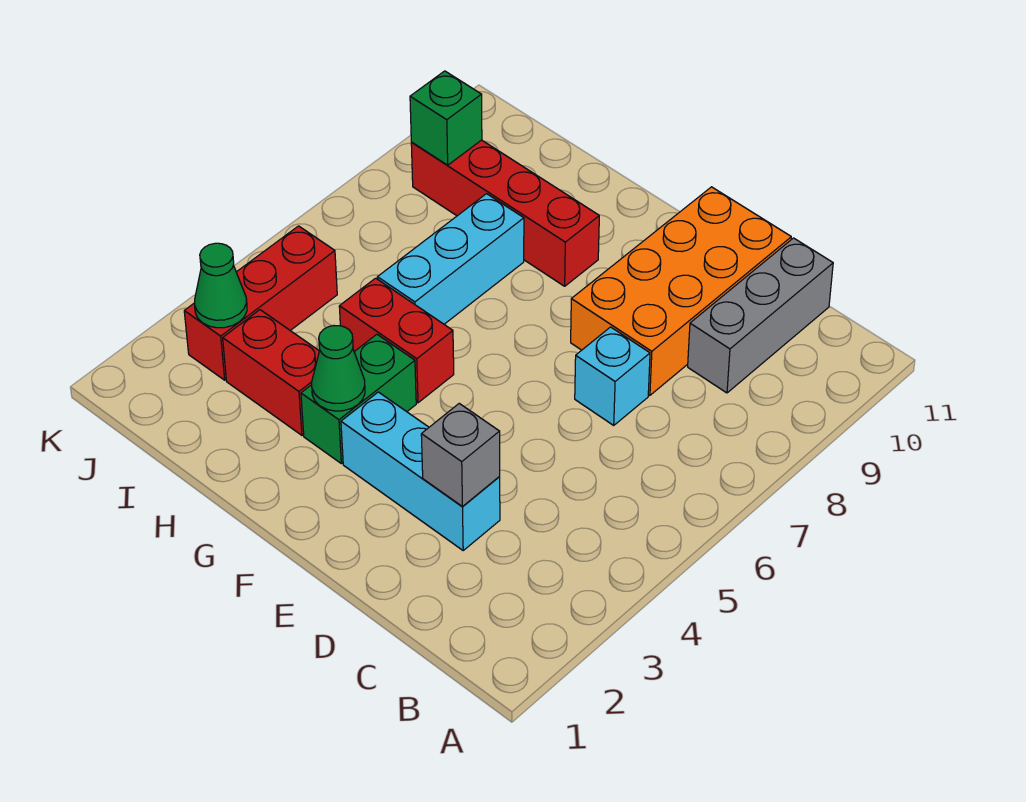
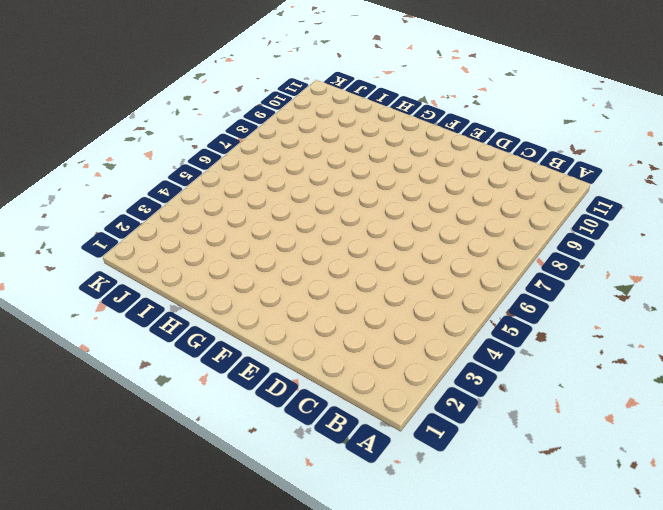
none -> grey brick C9:C11 level 1
none -> cyan brick D3:F3 level 1
none -> cyan brick D7 level 1

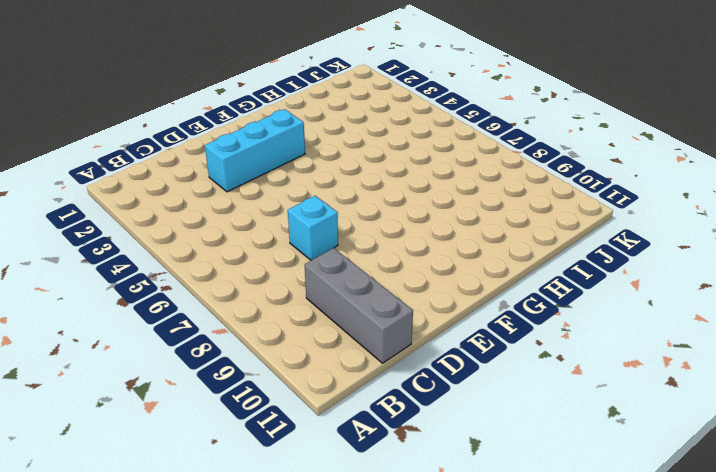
none -> orange brick D8:E11 level 1
none -> green brick G3:G4 level 1
none -> red brick G5:H5 level 1

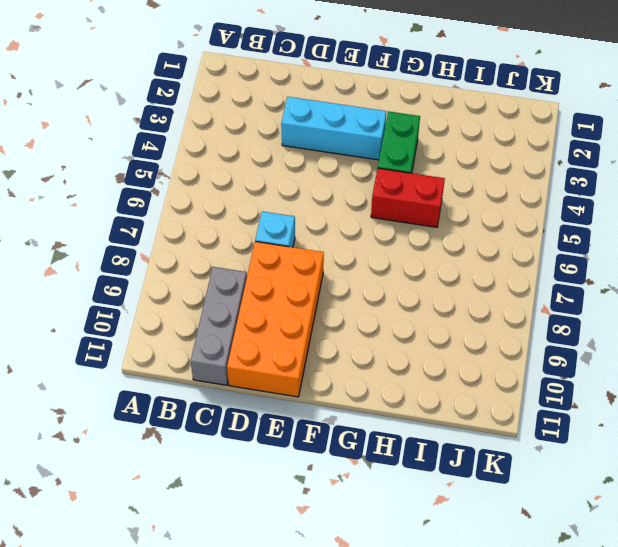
none -> red brick G9:J9 level 1
none -> red brick H3:I3 level 1
none -> cyan brick H6:H8 level 1

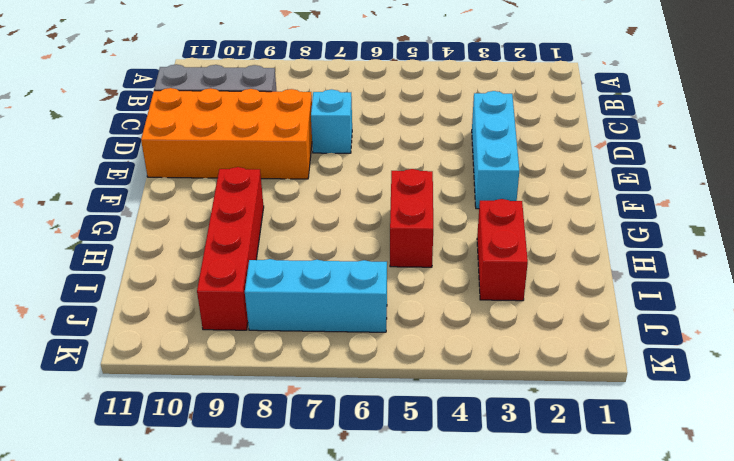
cyan brick J6:J8 level 1 -> cyan brick H6:H8 level 1
none -> green brick G3:G4 level 1
none -> red brick J3:J5 level 1
none -> grey brick D3 level 2

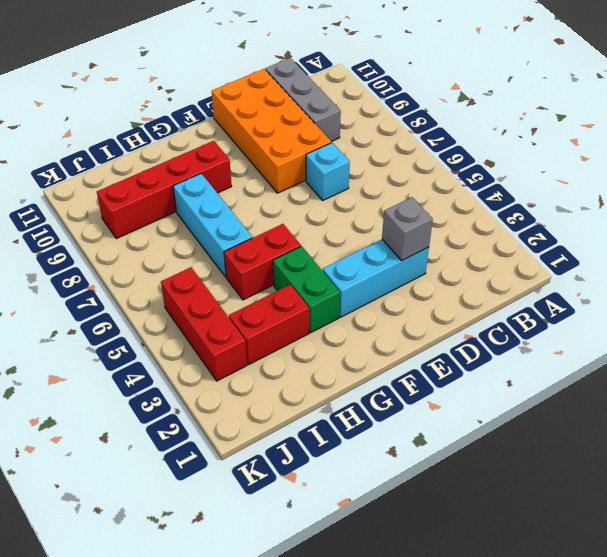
none -> green cone G3 level 2
none -> green cone J3 level 2
none -> green brick J9 level 2

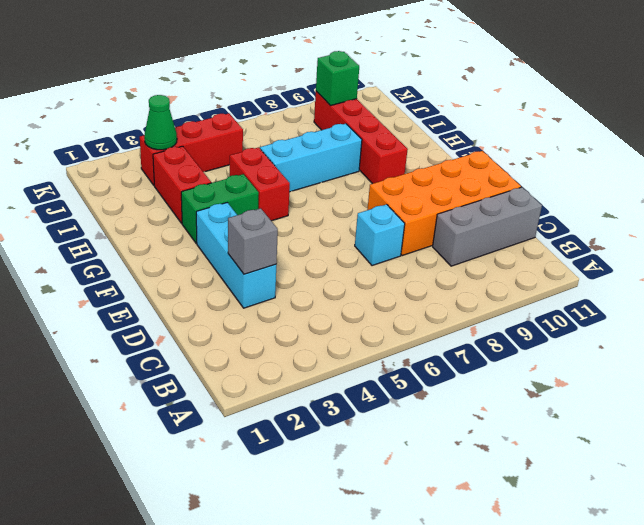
none -> green cone G3 level 2

